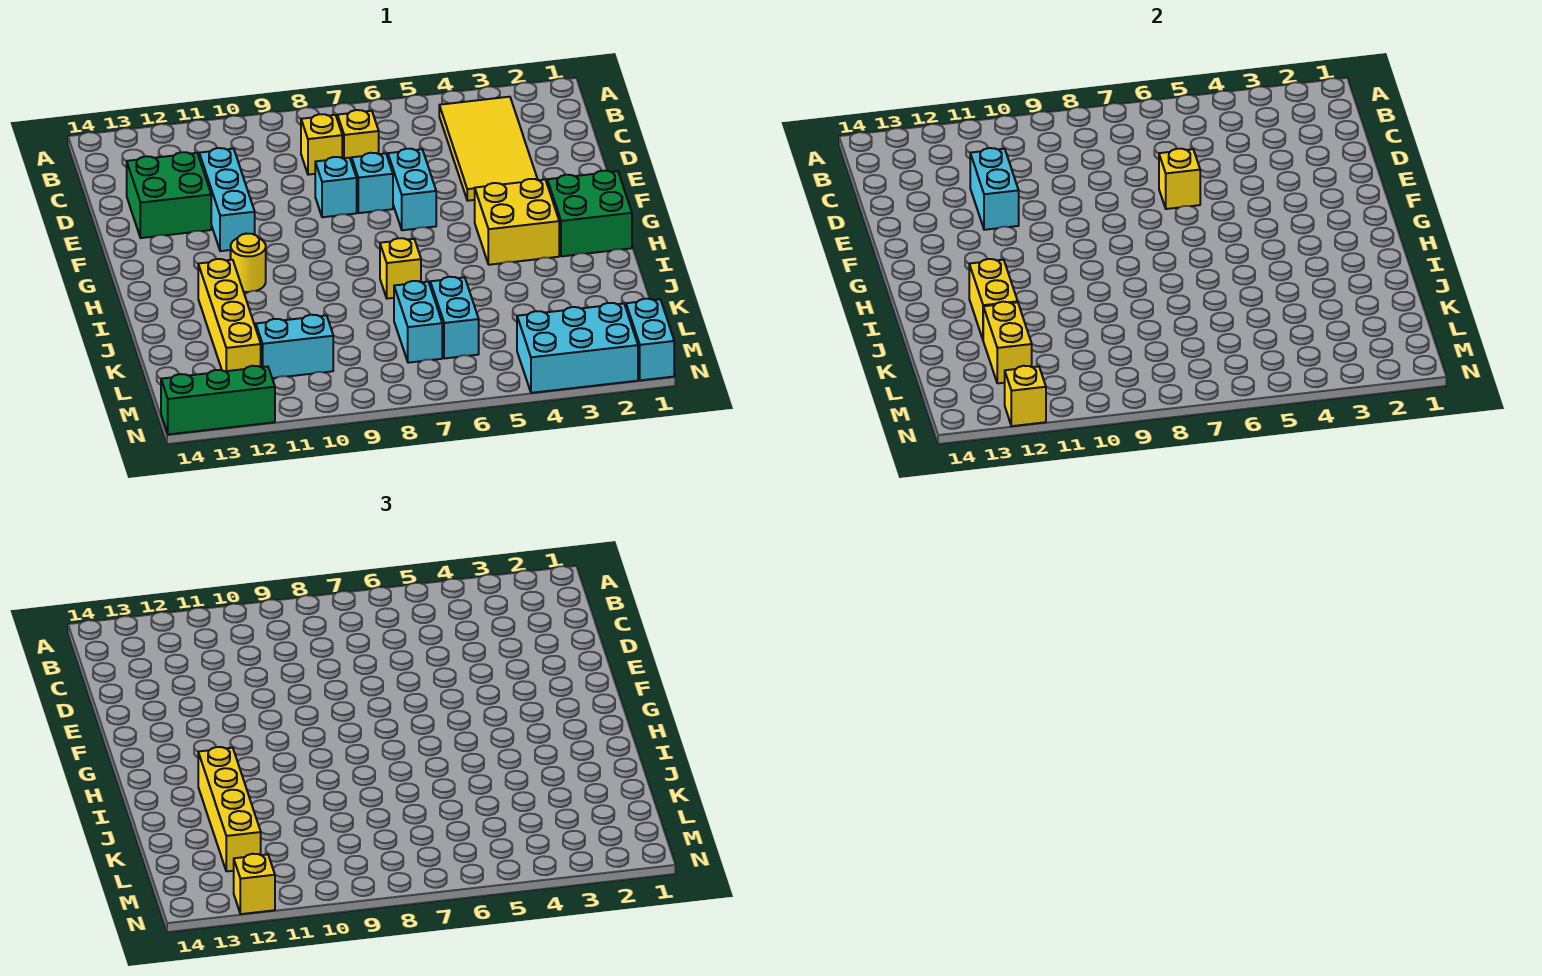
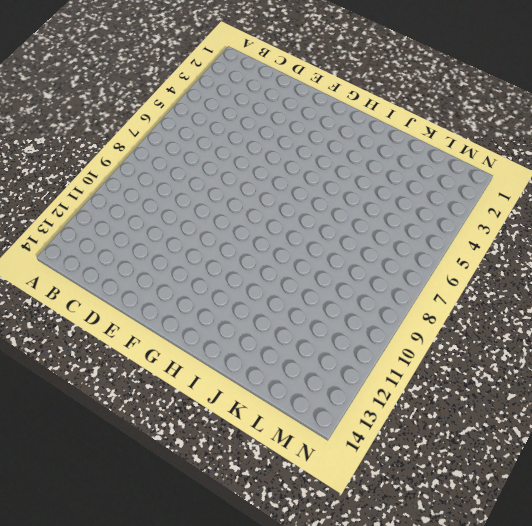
none -> yellow tile B3:E4 level 1
none -> yellow brick C7 level 1
none -> yellow brick C8 level 1

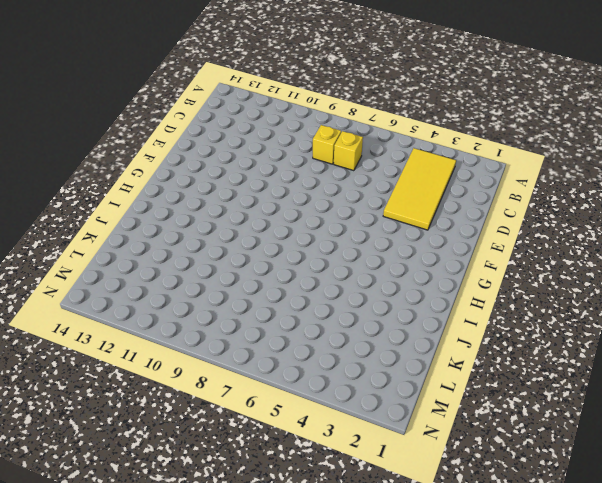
none -> cyan brick D11:F11 level 1
none -> green brick D12:E13 level 1
none -> cyan brick E6:F6 level 1

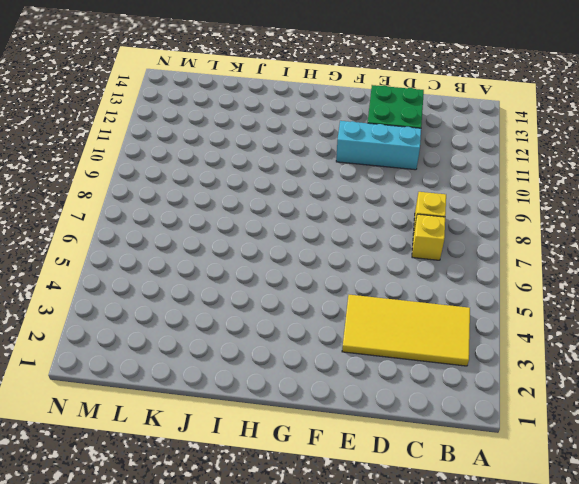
none -> cyan brick E6:F6 level 1
none -> cyan brick E7 level 1
none -> cyan brick E8 level 1

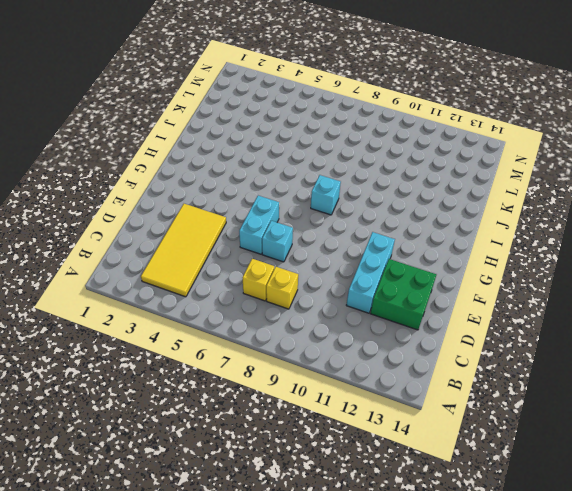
cyan brick H8 level 1 -> cyan brick E8 level 1
none -> green brick G1:H2 level 1
none -> yellow brick G3:H4 level 1
none -> yellow round brick H11 level 1

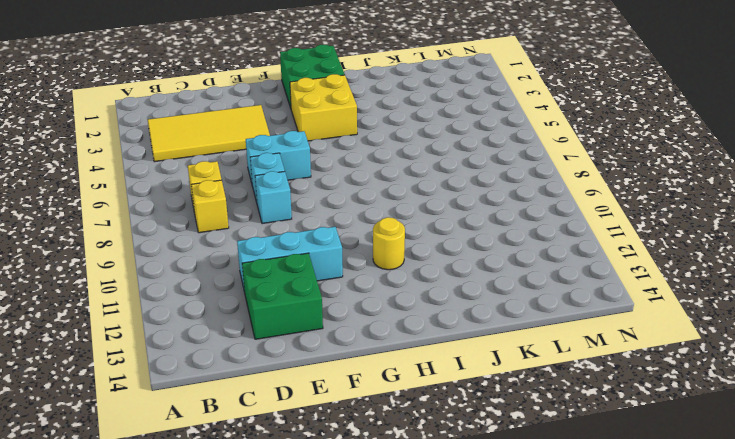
none -> yellow brick I7 level 1
none -> yellow brick I12:L12 level 1
none -> cyan brick K6:L6 level 1

